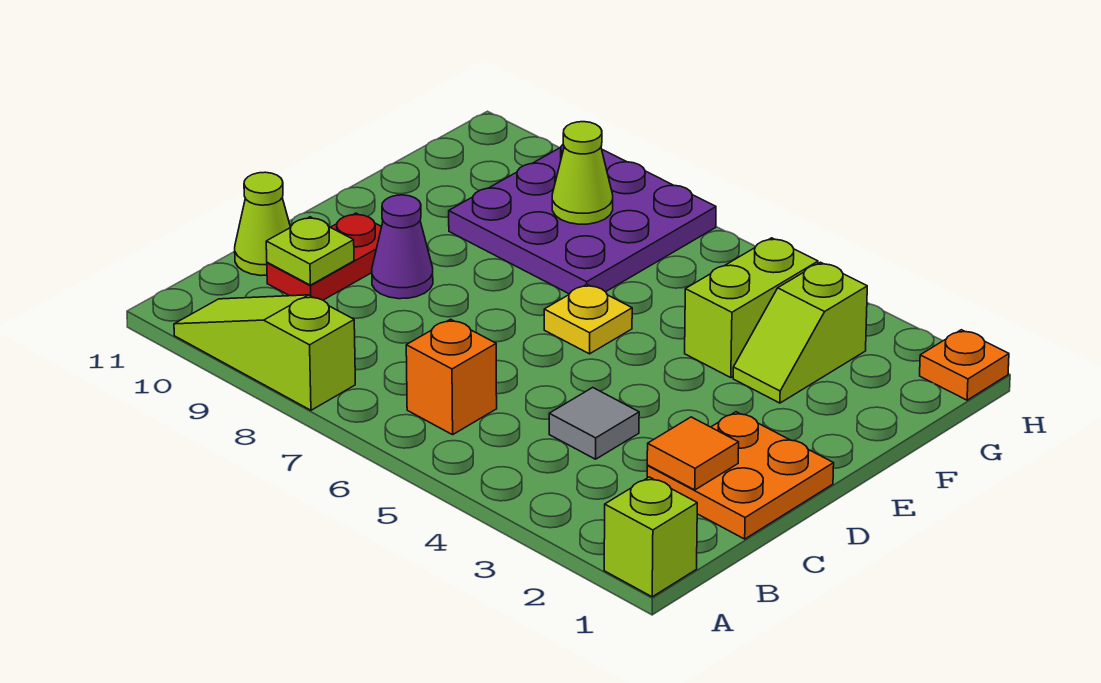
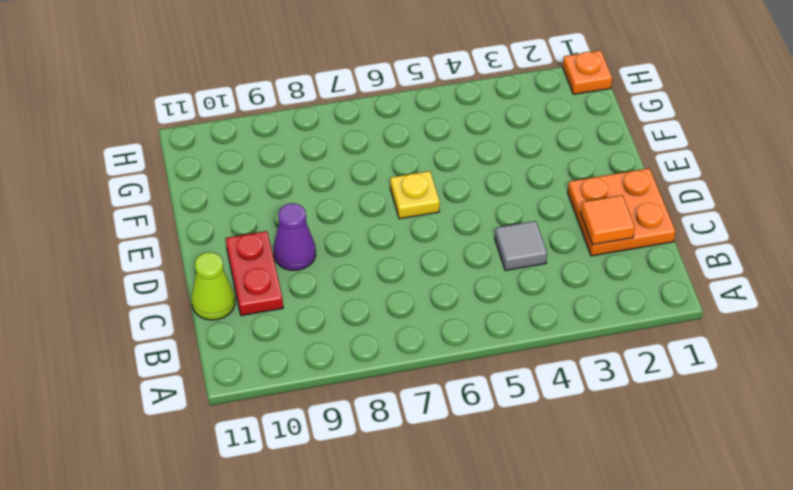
none -> lime brick A1 level 1
none -> lime slope A8:A10 level 1 top 8
none -> orange brick B6 level 1

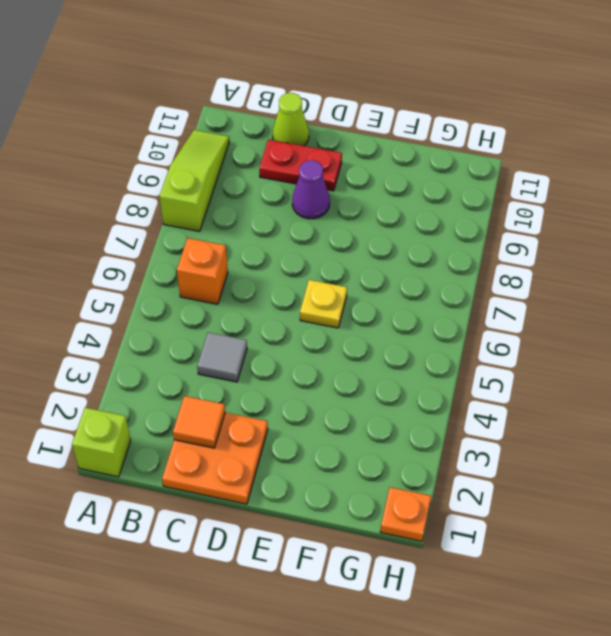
none -> lime slope F3:G3 level 1 top G
none -> lime brick F4:G4 level 1
none -> purple plate F7:H9 level 1

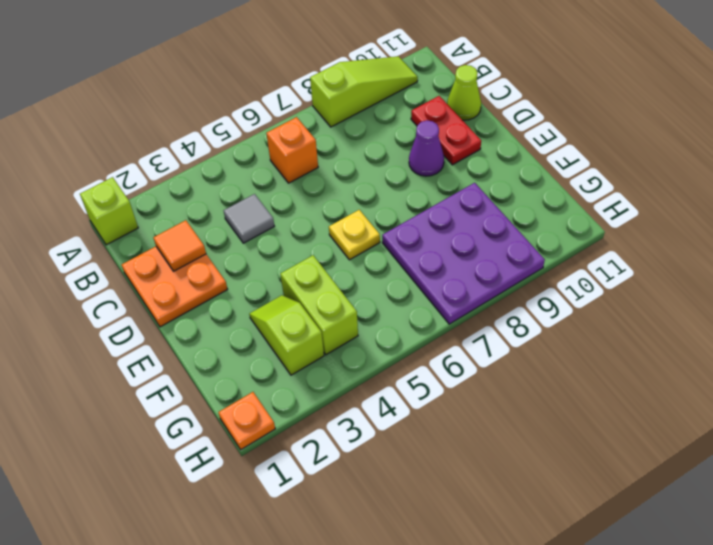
none -> lime plate C10 level 2
none -> lime cone G8 level 2

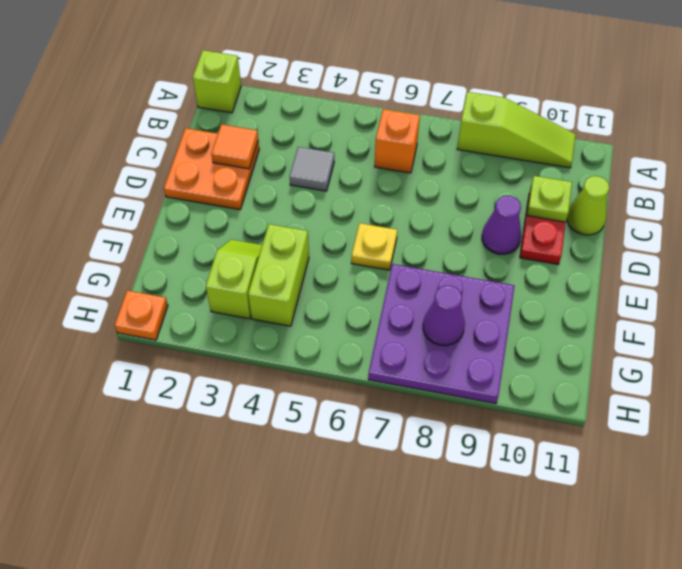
purple cone G8 level 2 -> lime cone G8 level 2

